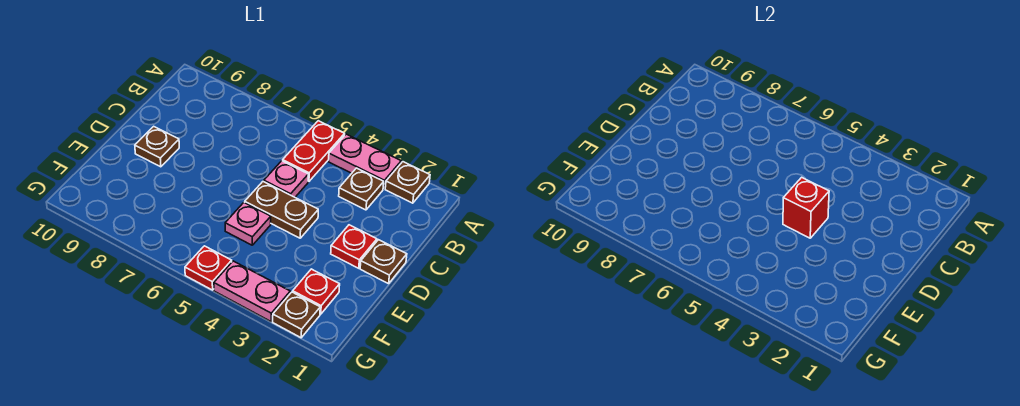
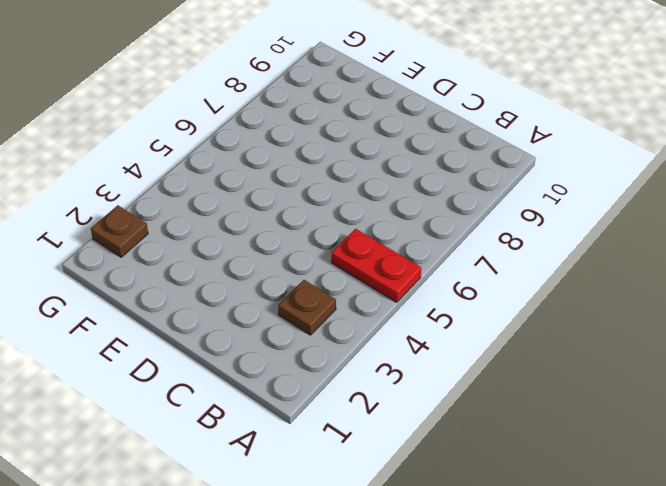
none -> brown plate A2 level 1
none -> pink plate A3:A4 level 1
none -> pink plate C5 level 1

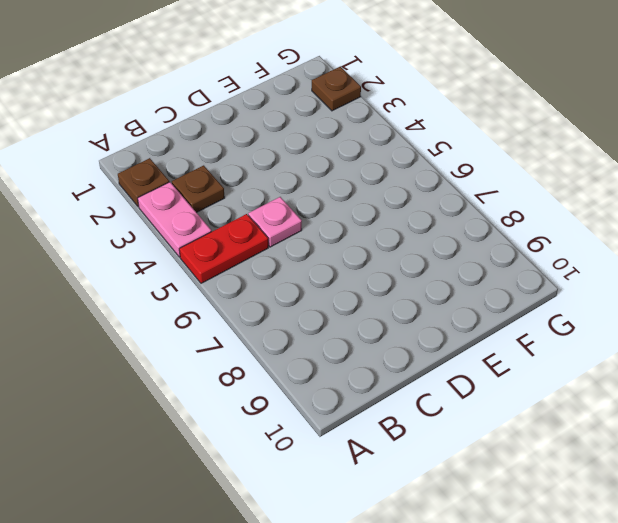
none -> brown plate D1 level 1
none -> red plate D2 level 1
none -> brown plate D4:D5 level 1

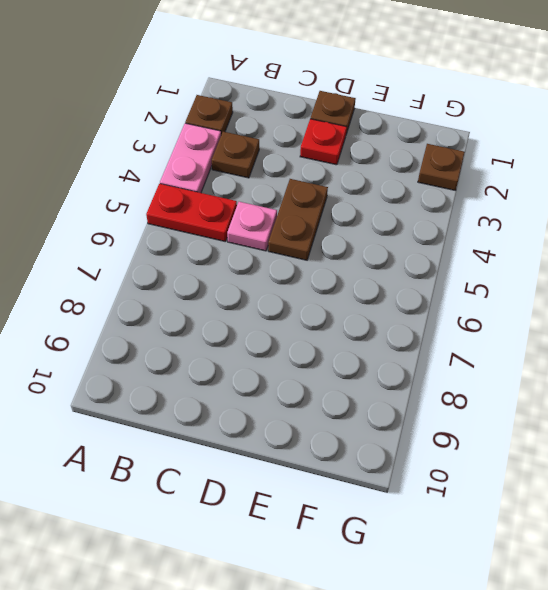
none -> brown plate D9 level 1
none -> pink plate E5 level 1
none -> red plate F2 level 1

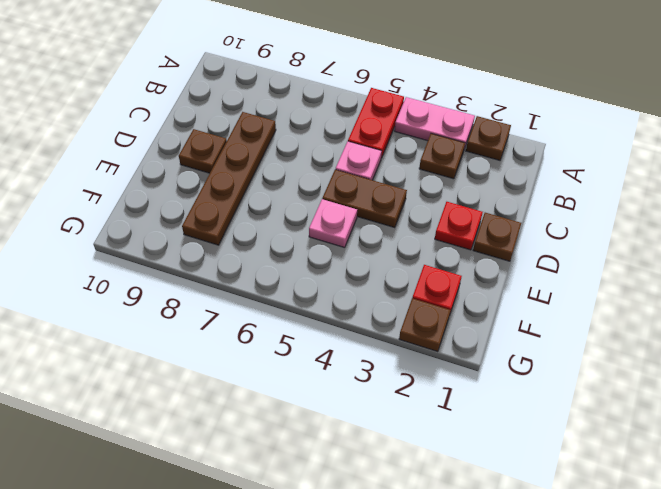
brown plate C8:F8 level 1 -> none
none -> pink plate G3:G4 level 1
none -> red plate G5 level 1
none -> red brick D4 level 2

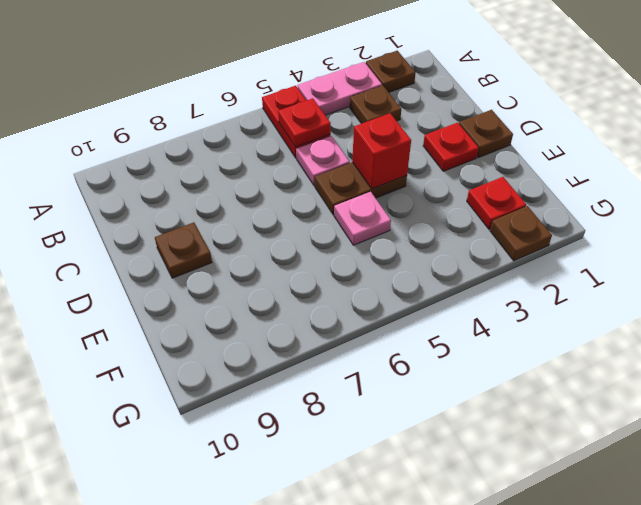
red plate B5 level 2 -> red plate G5 level 1
none -> pink plate G3:G4 level 1

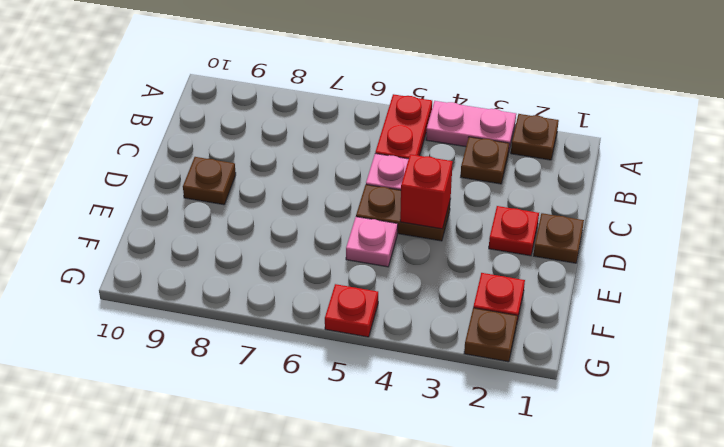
none -> pink plate G3:G4 level 1

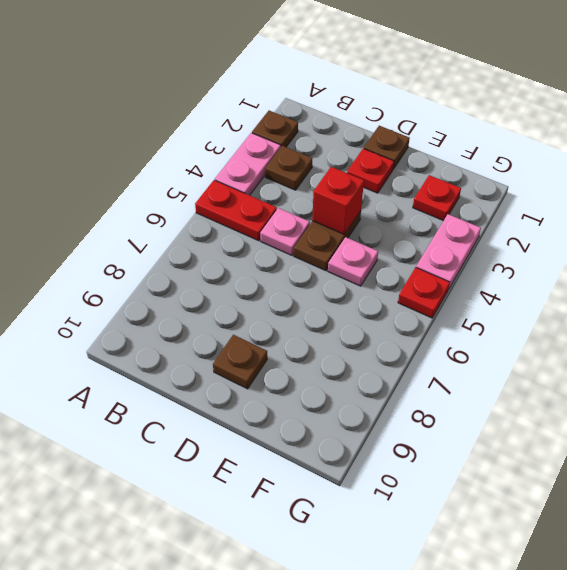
none -> brown plate G2 level 1

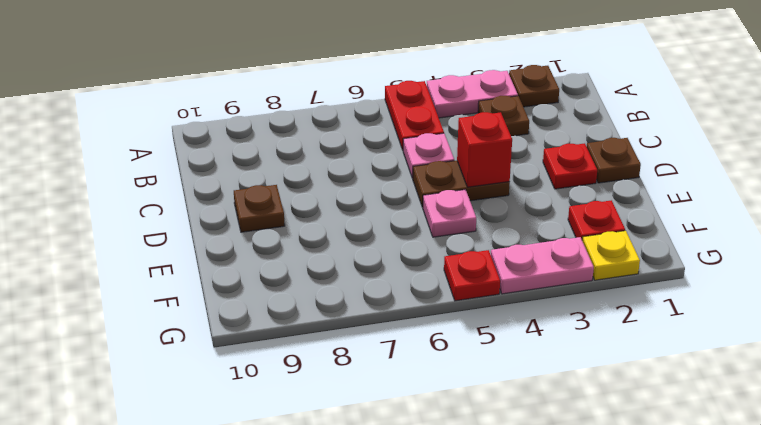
yellow plate G2 level 1 -> brown plate G2 level 1

